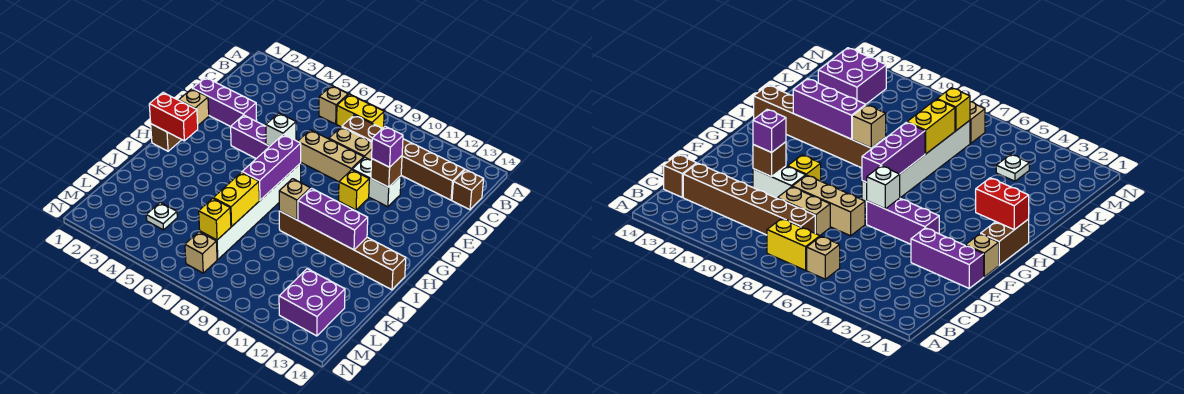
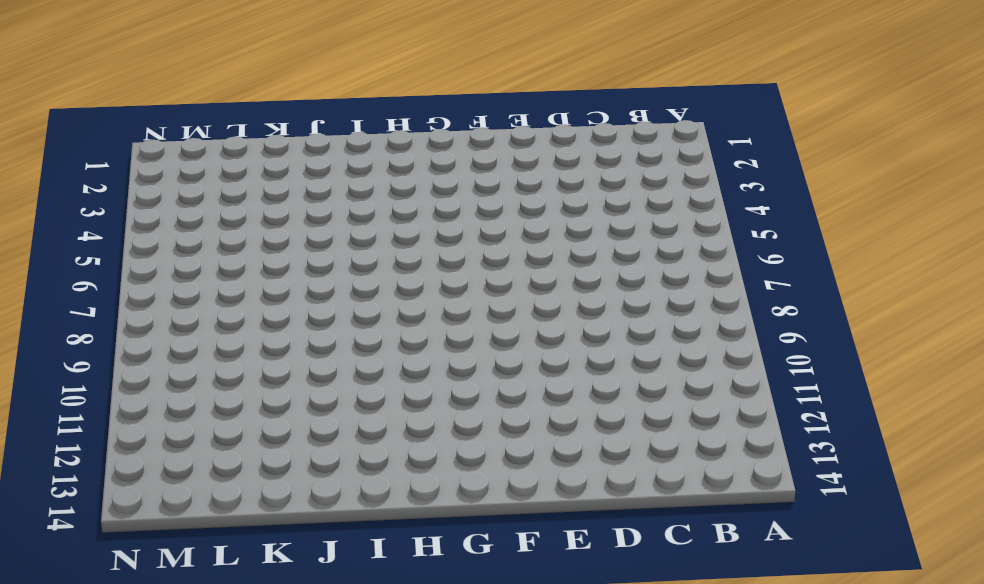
none -> tan brick B6 level 1
none -> yellow brick B7:B8 level 1
none -> brown brick C8:C13 level 1

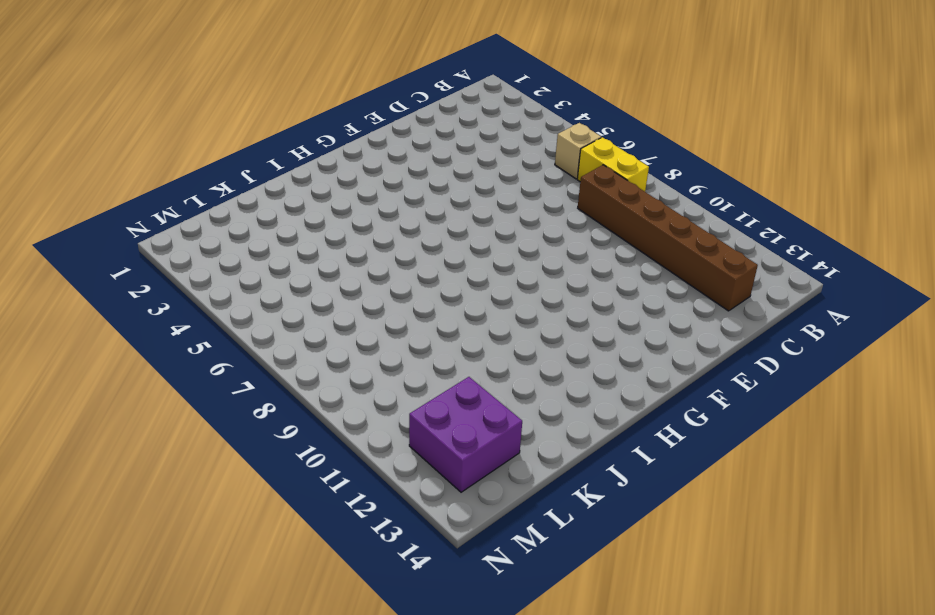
none -> brown brick C14 level 1
none -> tan brick D8:D9 level 1
none -> purple brick E1:E3 level 1

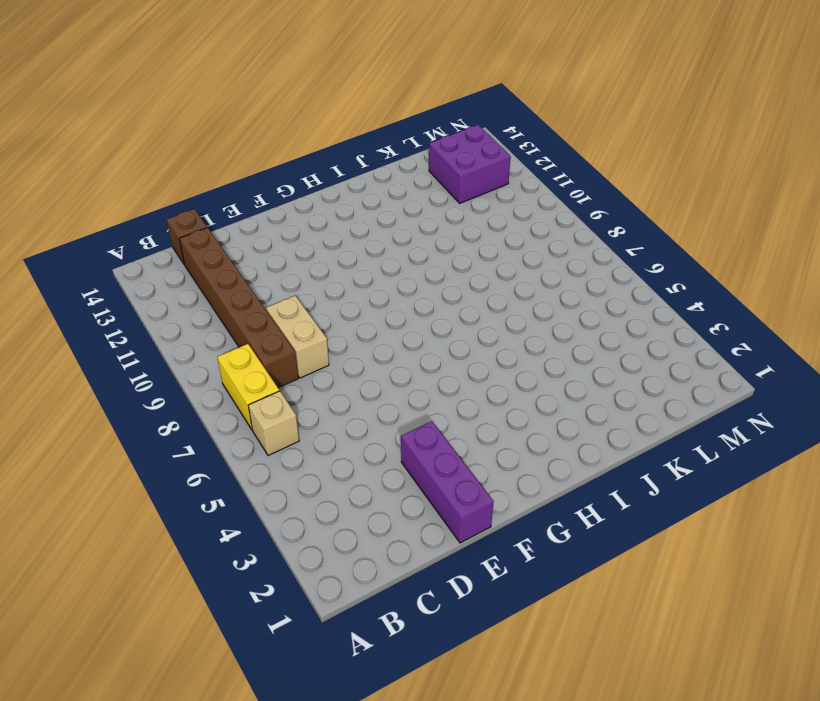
none -> tan brick E7:E9 level 1
none -> white brick E10:E11 level 1
none -> tan brick F1 level 1

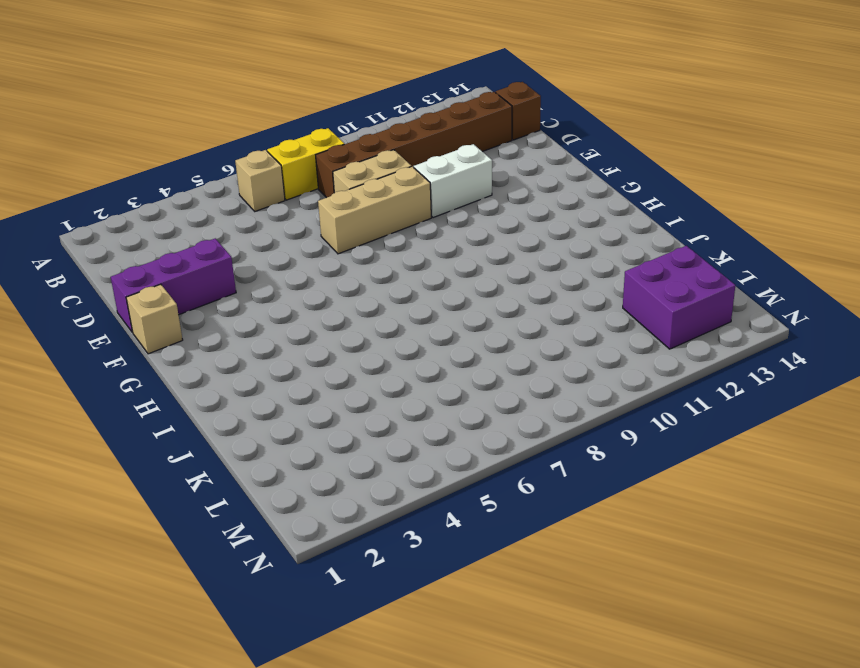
none -> purple brick F4:F6 level 1
none -> yellow brick F10 level 1
none -> brown brick G1:H1 level 1

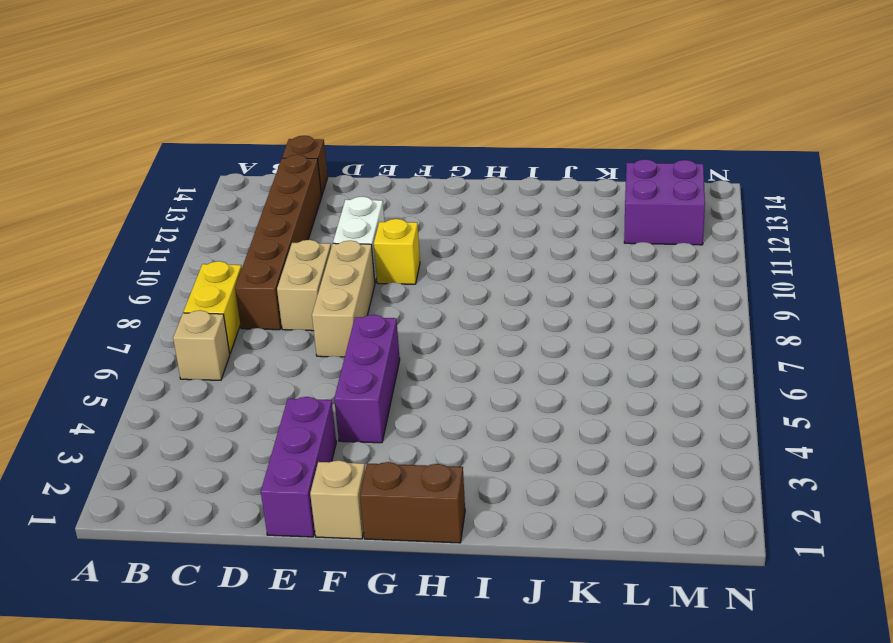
none -> white brick G7:L7 level 1
none -> brown brick I9:I14 level 1
none -> white plate L4 level 1

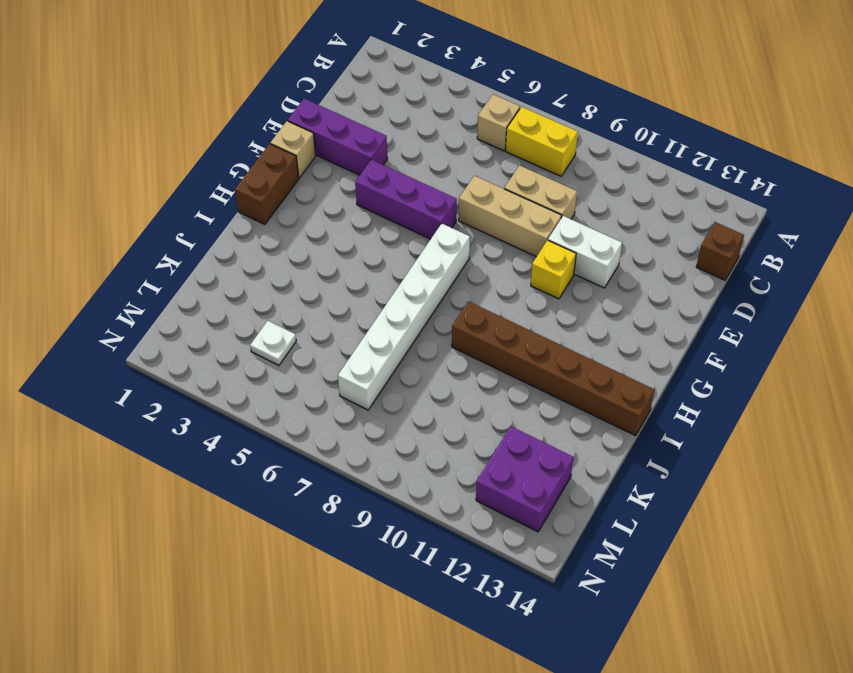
none -> brown brick C8:C13 level 1
none -> tan brick M7 level 1
none -> brown brick E11 level 2

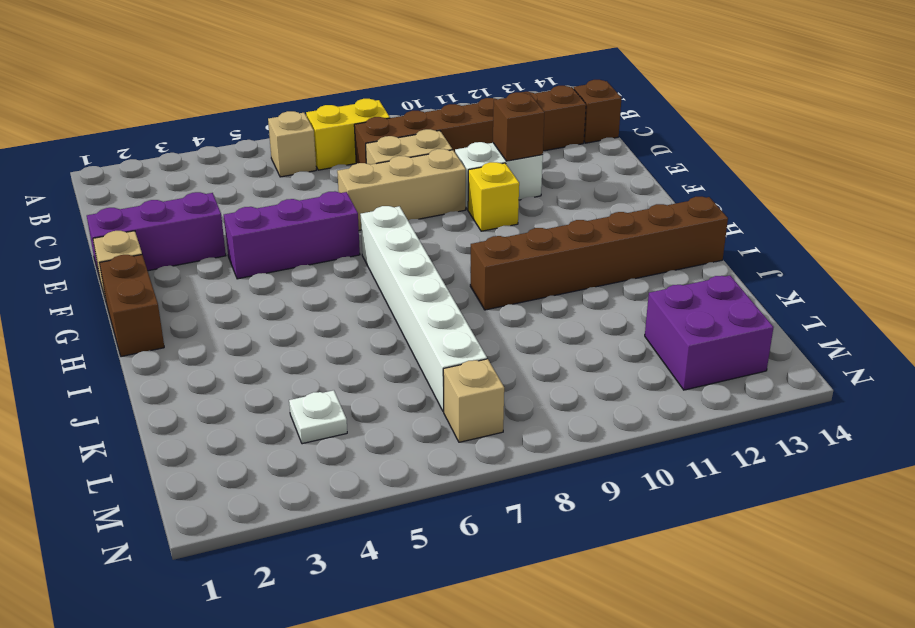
none -> white brick F6 level 2
none -> purple brick G7:I7 level 2
none -> red brick H1:H2 level 2

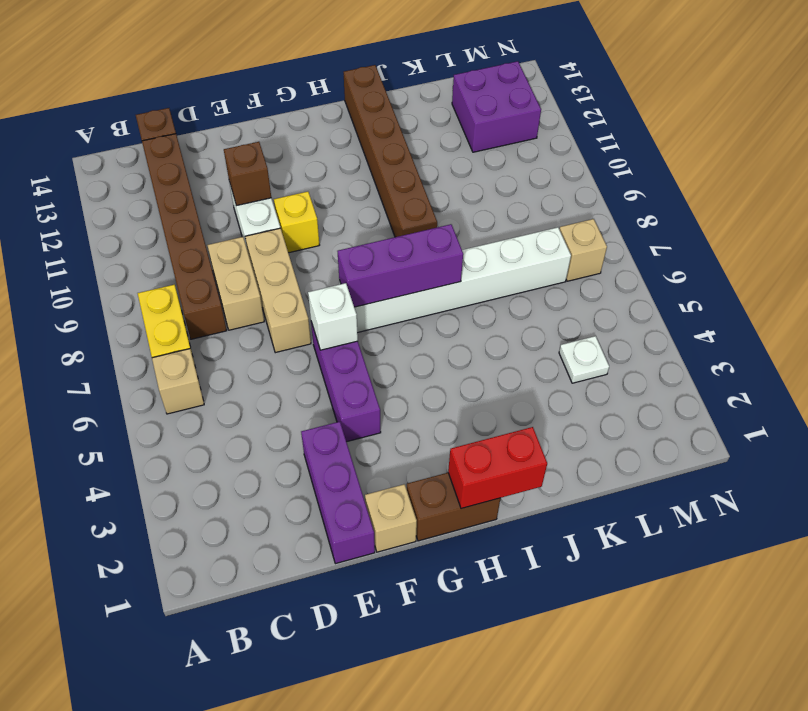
red brick H1:I1 level 2 -> red brick H1:H2 level 2
none -> tan brick I9 level 2
none -> purple brick I10:I12 level 2
none -> yellow brick J7:K7 level 2

